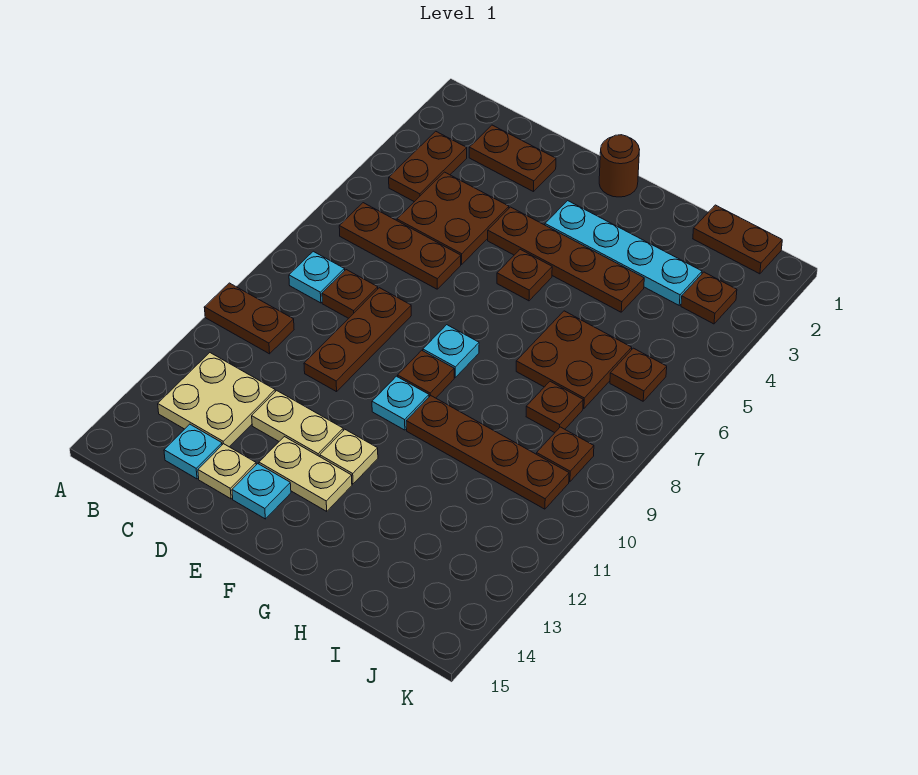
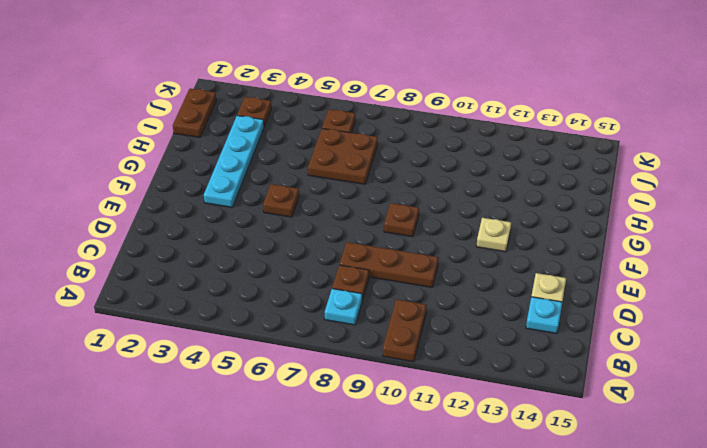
none -> brown plate B3:B4 level 1
none -> brown plate B6:D6 level 1
none -> tan plate B12:C13 level 1

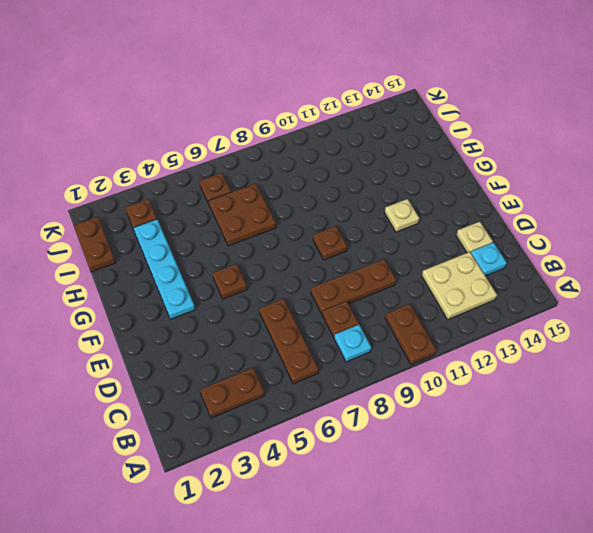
none -> brown plate C2:D2 level 1
none -> brown plate C4:D5 level 1
none -> tan plate D12:E12 level 1

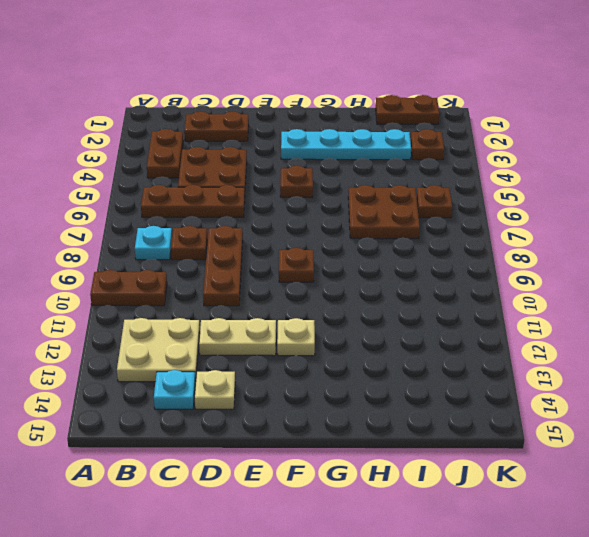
none -> brown plate E4:H4 level 1
none -> tan plate E13:F13 level 1
none -> cyan plate E14 level 1

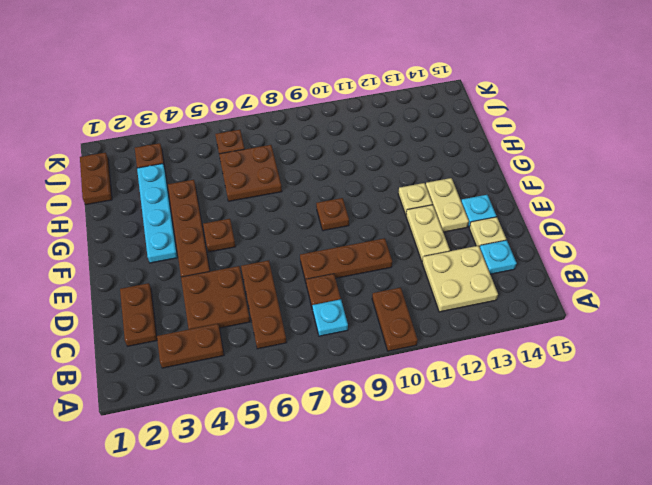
none -> brown round brick F1 level 1
none -> cyan plate F8 level 1
none -> cyan plate F10 level 1

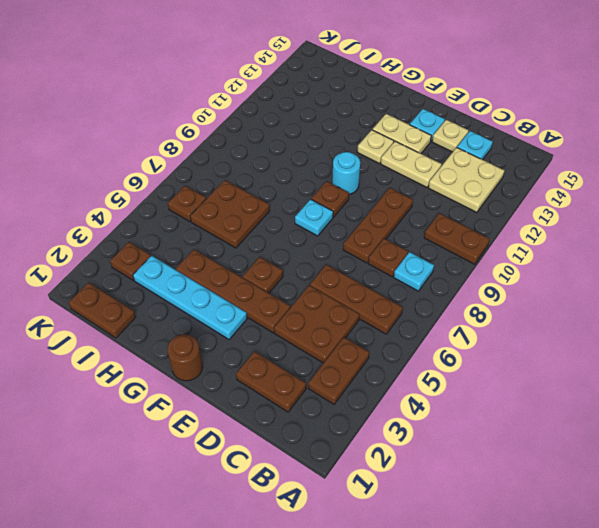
cyan round brick F10 level 1 -> cyan plate F10 level 1
none -> brown plate G10:J10 level 1
none -> brown plate I8 level 1
none -> brown plate J9 level 1

